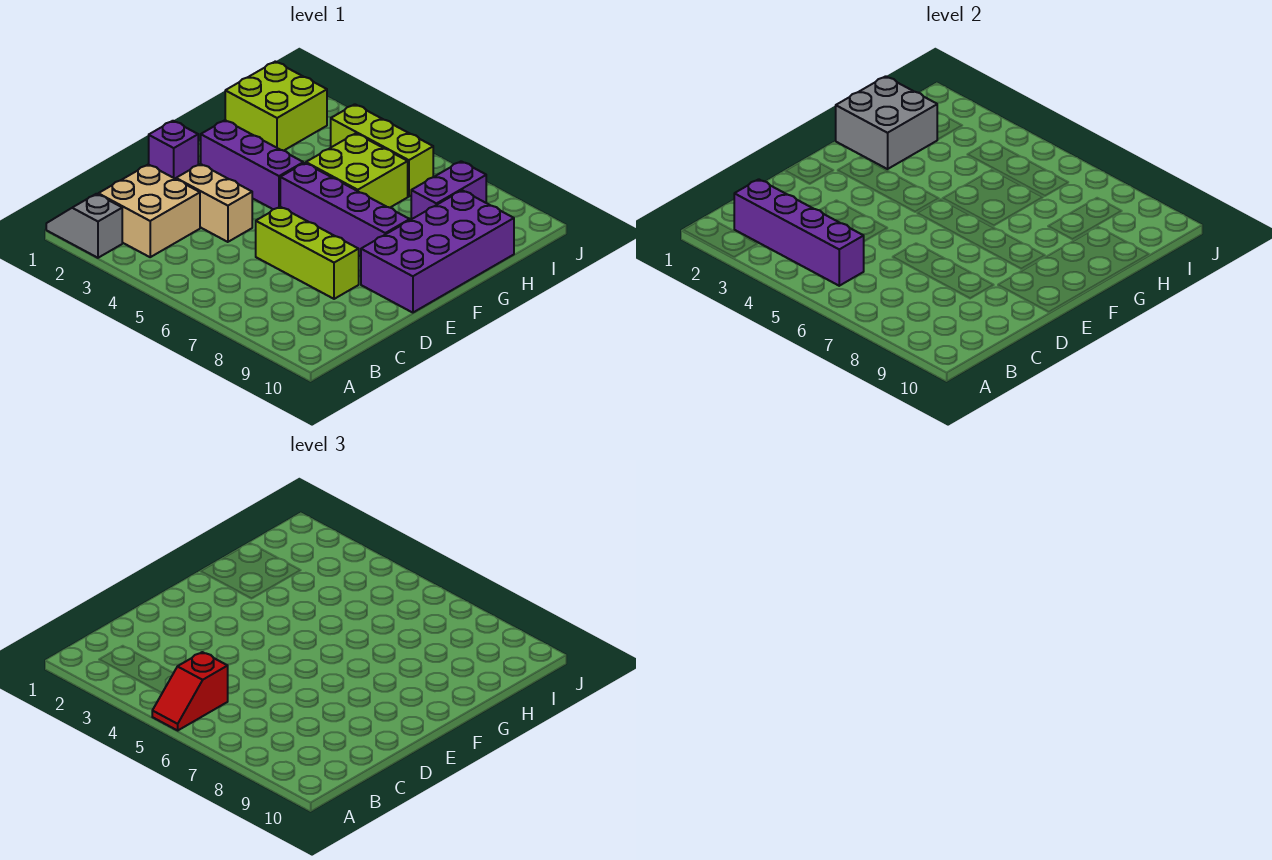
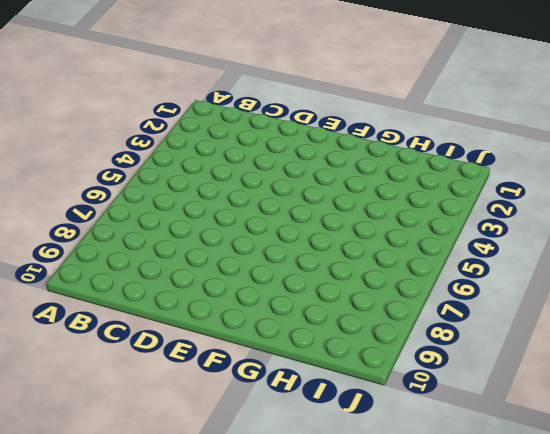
none -> grey slope A1:A2 level 1 top 2
none -> tan brick B2:C3 level 1
none -> tan brick D3:D4 level 1

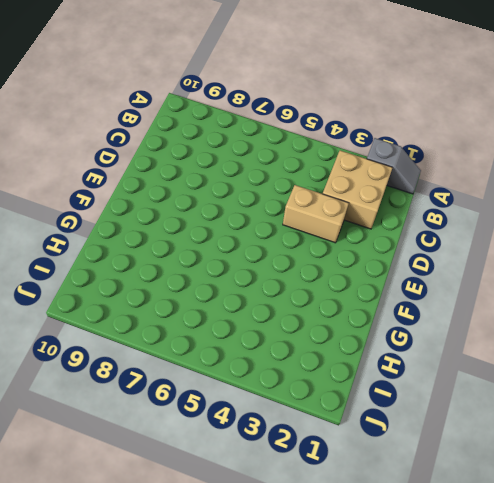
none -> lime brick D6:D8 level 1
none -> purple brick E1 level 1
none -> purple brick E9:H10 level 1

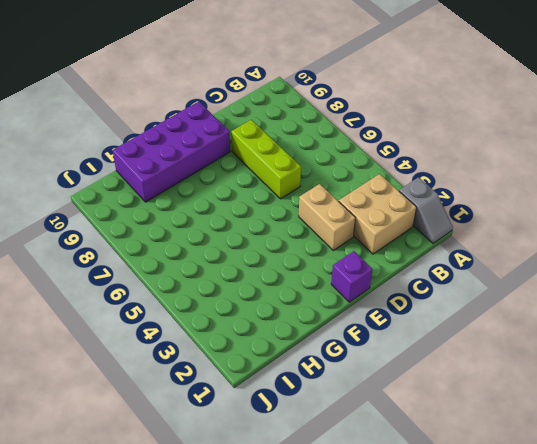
none -> purple brick F2:F4 level 1
none -> purple brick F5:F8 level 1
none -> lime brick G5:H6 level 1

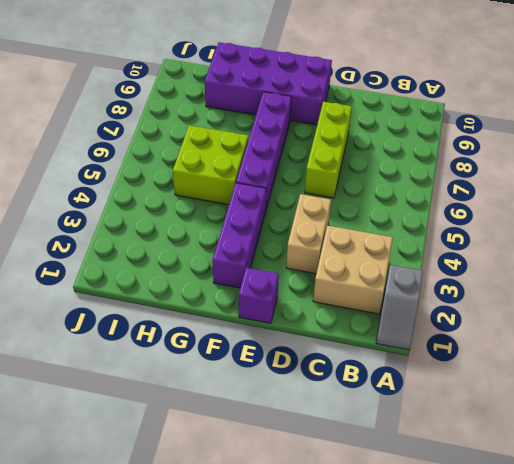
none -> lime brick H1:I2 level 1
none -> purple brick H8:I8 level 1
none -> lime brick I4:I6 level 1

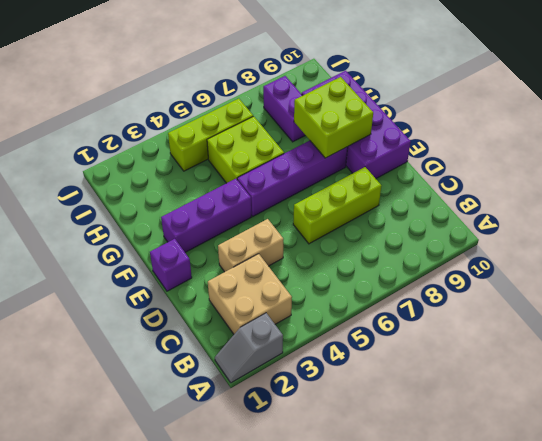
lime brick F8:G9 level 2 -> lime brick H1:I2 level 1
none -> purple brick B2:B5 level 2
none -> grey brick G1:H2 level 2
none -> red slope A5:B5 level 3 top B

